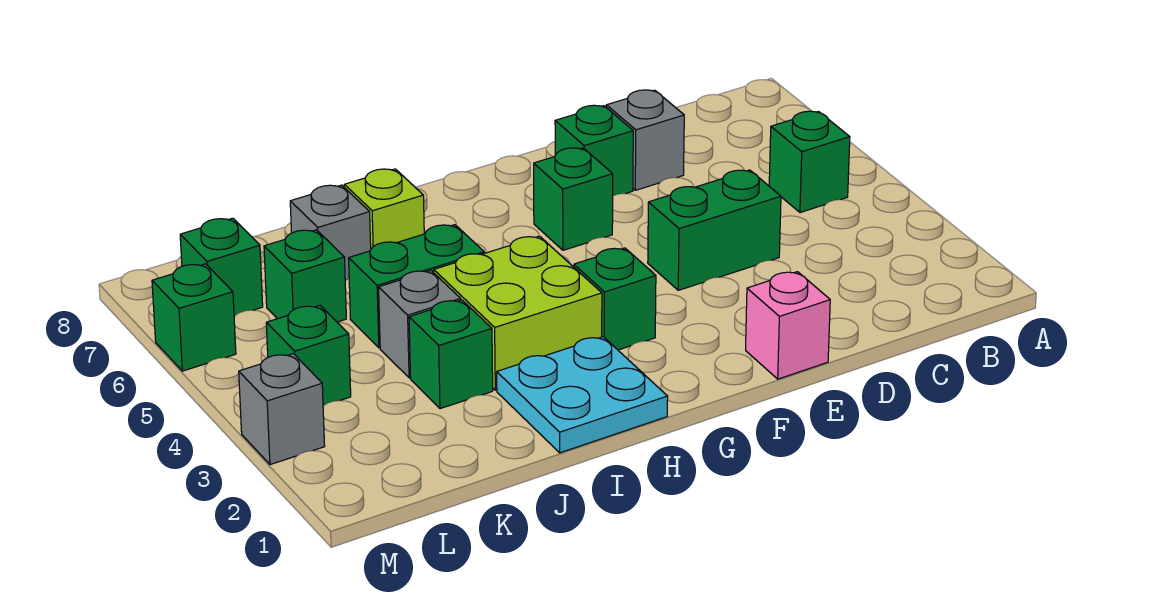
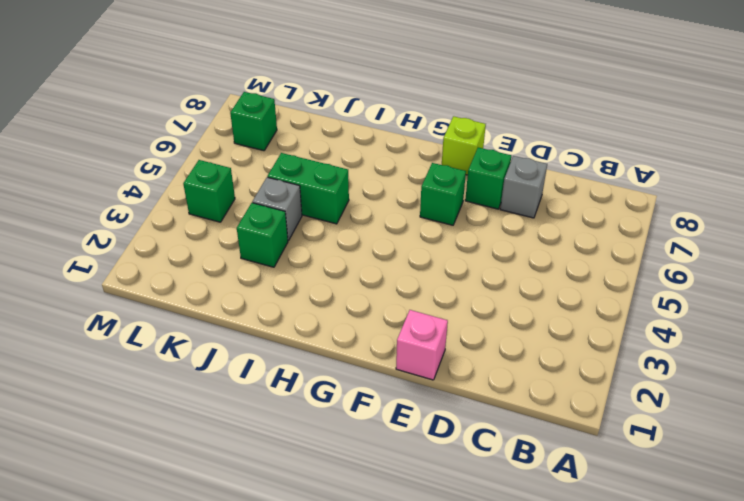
lime brick F8 level 1 -> lime brick I7 level 1
none -> green brick B5 level 1
none -> green brick D4:E4 level 1
none -> green brick G3 level 1

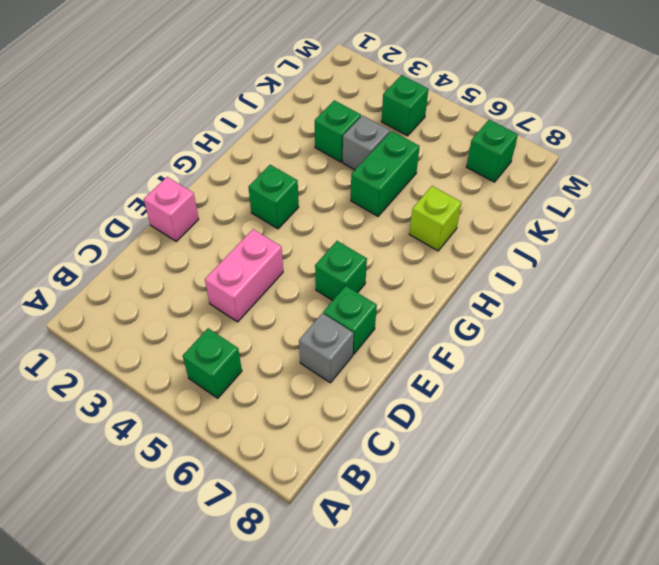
pink brick D4:E4 level 1 -> green brick D4:E4 level 1
none -> cyan plate H1:I2 level 1
none -> lime brick H3:I4 level 1
none -> grey brick J7 level 1

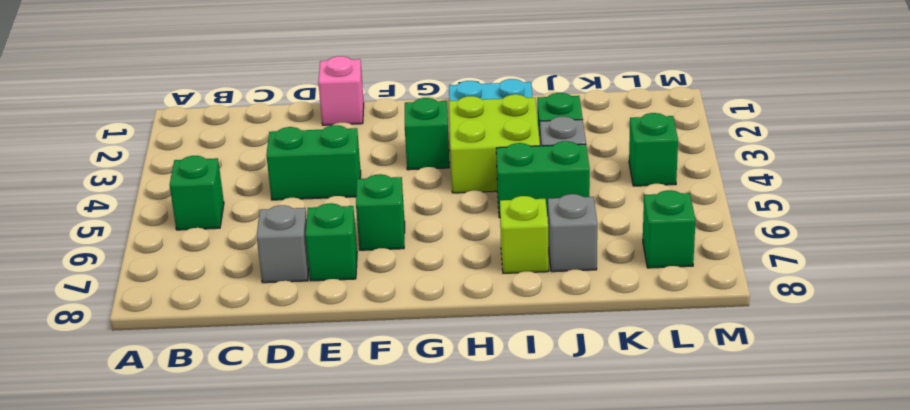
none -> green brick K6 level 1
none -> grey brick M3 level 1
none -> green brick M6 level 1

